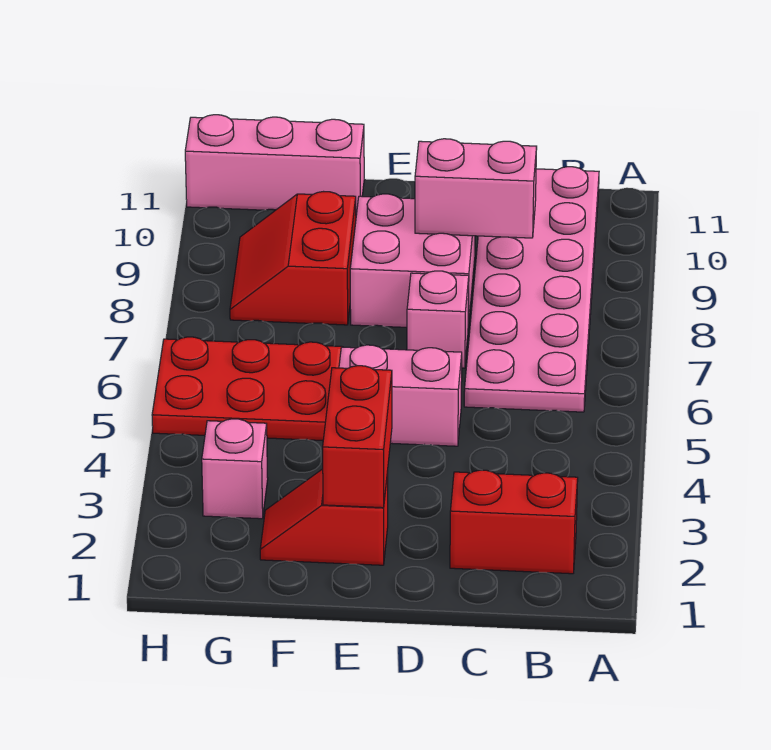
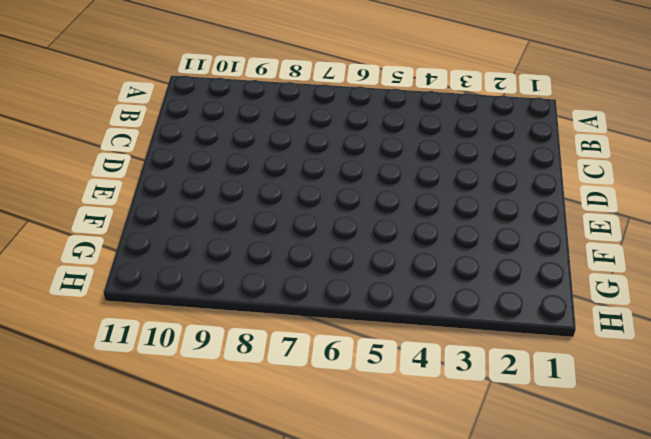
none -> red brick B2:C2 level 1
none -> pink plate B6:C11 level 1
none -> pink brick D5:E5 level 1

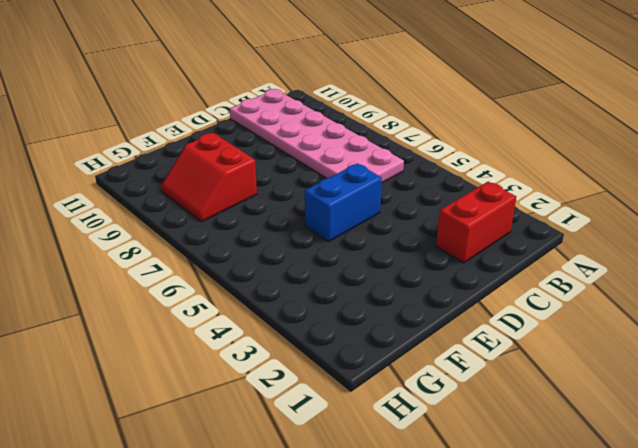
blue brick D5:E5 level 1 -> pink brick D5:E5 level 1
none -> pink brick D7 level 1
none -> pink brick D8:E9 level 1
none -> red slope E2:F2 level 1 top E

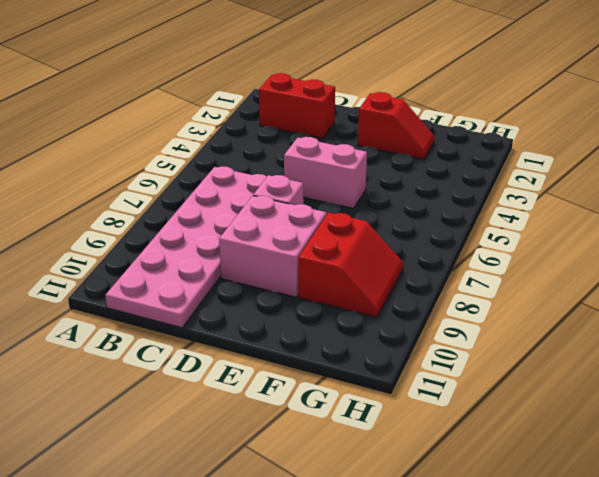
none -> red plate F5:H6 level 1
none -> pink brick F11:H11 level 1
none -> pink brick G3 level 1

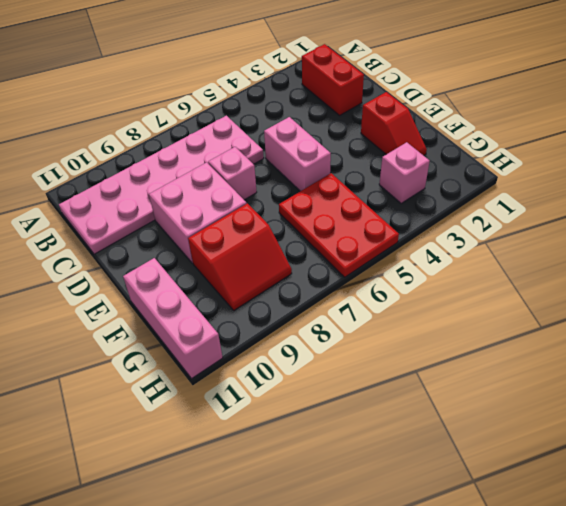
none -> pink brick C9:D9 level 2
none -> red brick E2:E3 level 2

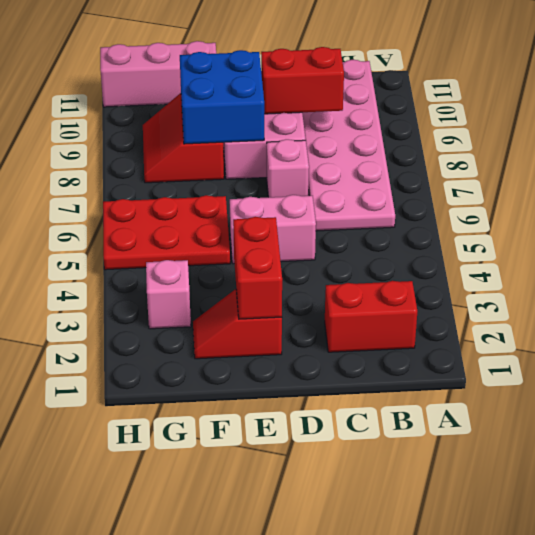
red brick C9:D9 level 2 -> pink brick C9:D9 level 2
blue brick E8:F9 level 2 -> none

